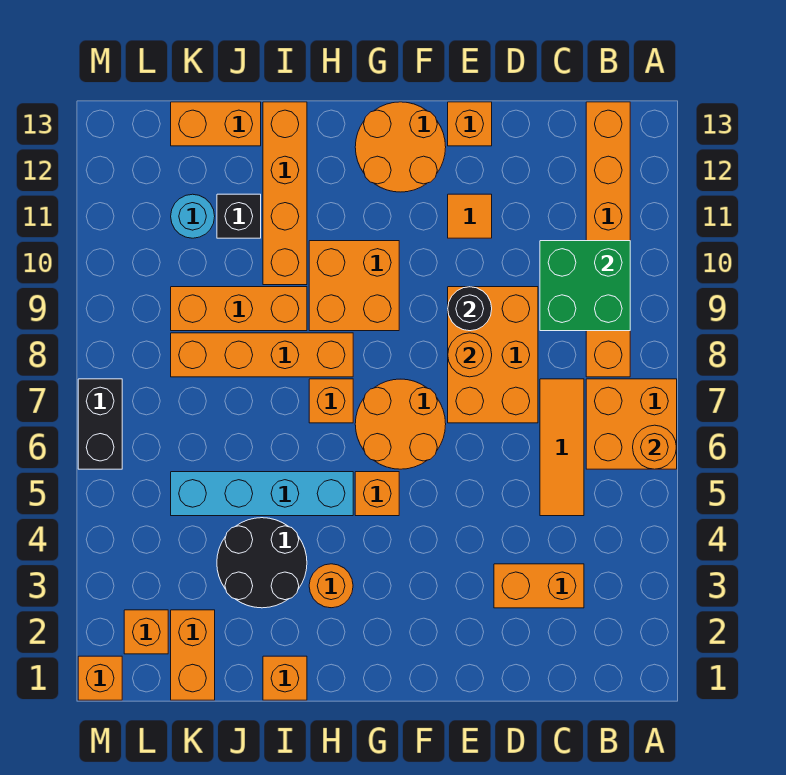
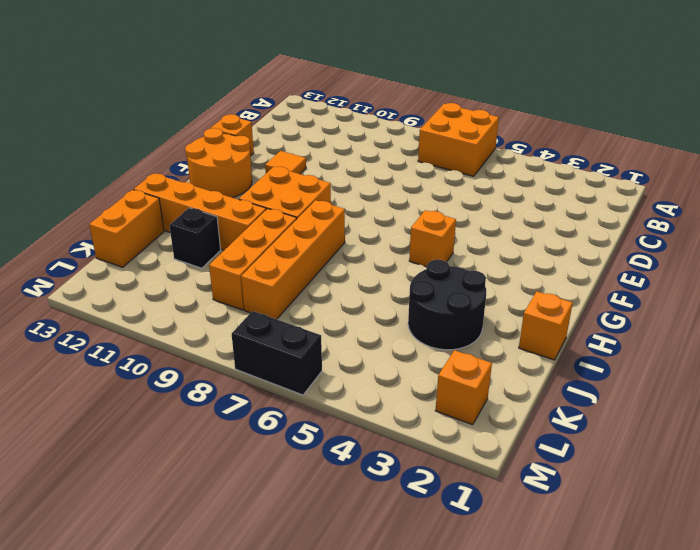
none -> orange brick B8:B13 level 1
none -> orange brick C3:D3 level 1
none -> orange tile C5:C7 level 1
none -> orange brick D7:E9 level 1

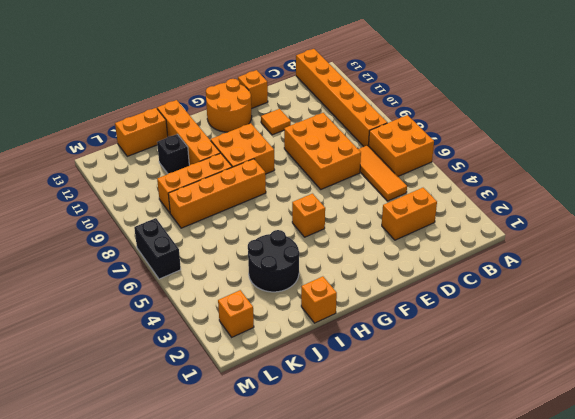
none -> orange round brick F6:G7 level 1
none -> orange round brick H3 level 1
none -> cyan brick H5:K5 level 1
none -> orange brick H7 level 1

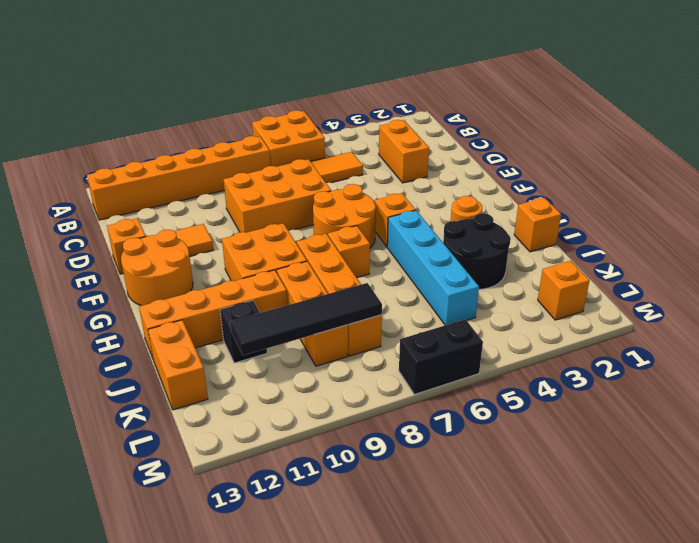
black tile K8:K11 level 2 -> none
none -> orange brick K1:K2 level 1
none -> cyan round brick K11 level 1
none -> orange brick M1 level 1
none -> orange round brick A6 level 2

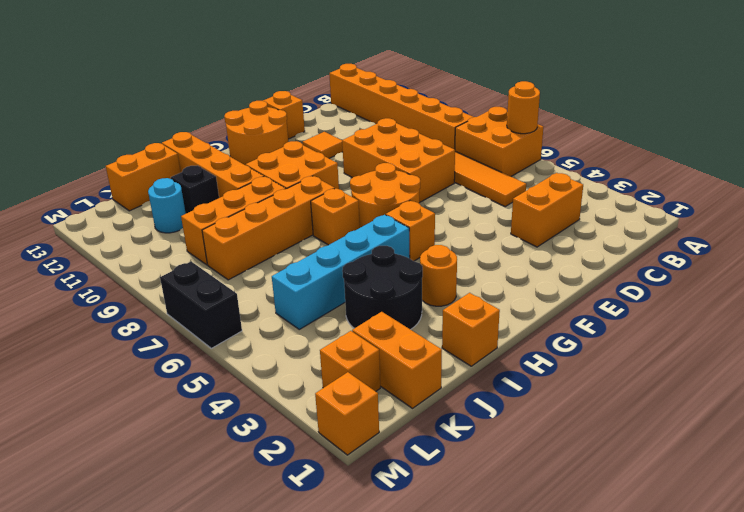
none -> green brick B9:C10 level 2
none -> orange round brick E8 level 2
none -> black round brick E9 level 2

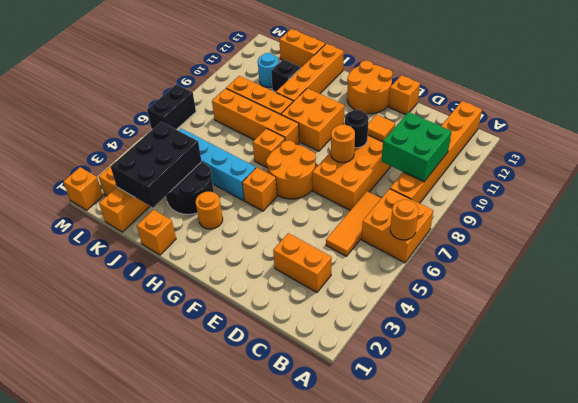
black brick J2:K4 level 2 -> none

